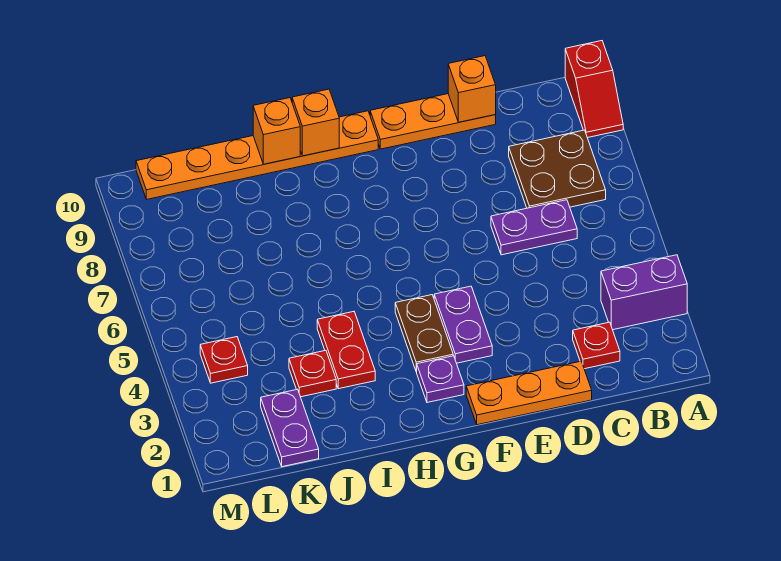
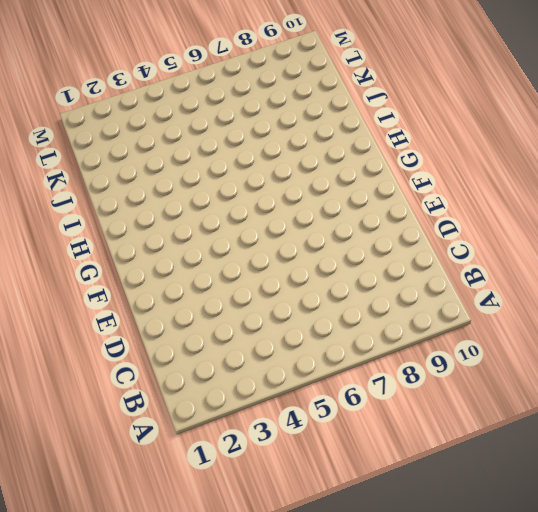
none -> purple brick A3:B3 level 1
none -> red slope A9:A10 level 1 top 10
none -> brown plate B7:C8 level 1

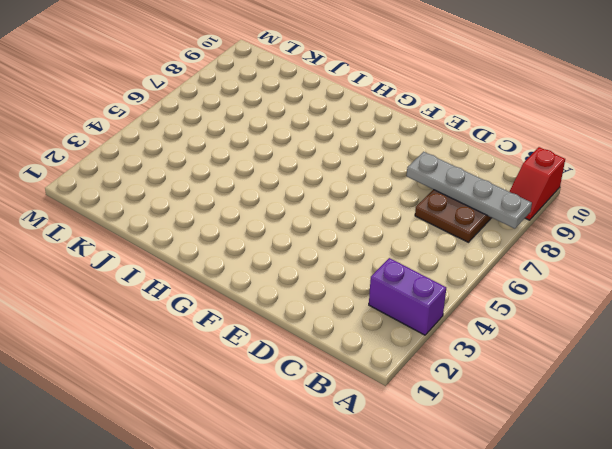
grey plate A8:D8 level 2 -> none
none -> red plate C2 level 1
none -> purple plate C6:D6 level 1
none -> orange plate D1:F1 level 1

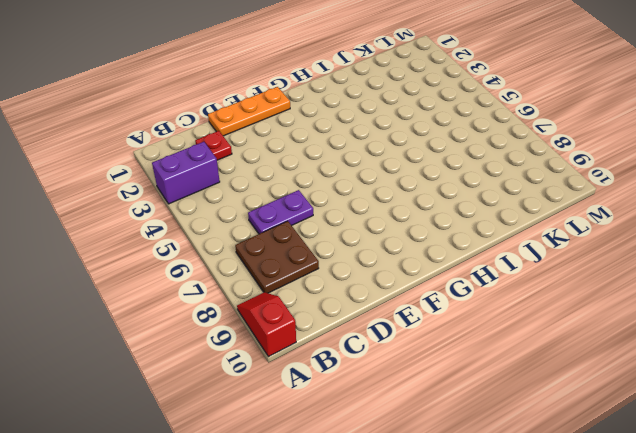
none -> orange plate D10:F10 level 1
none -> purple plate F3:F4 level 1
none -> purple plate G2 level 1

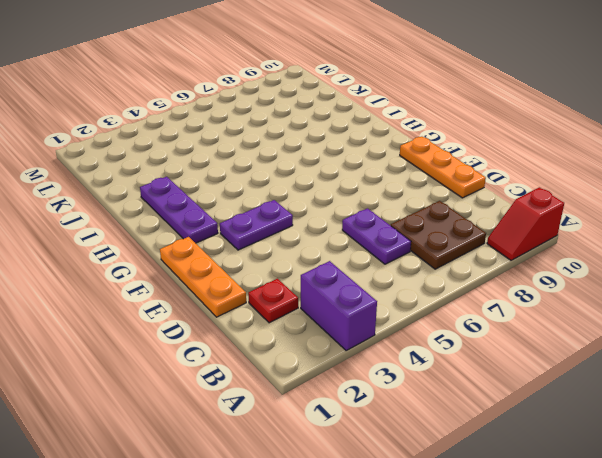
purple plate G2:I2 level 1 -> purple plate G2 level 1
none -> brown plate G3:G4 level 1
none -> orange plate G10:L10 level 1
none -> red plate I3:I4 level 1

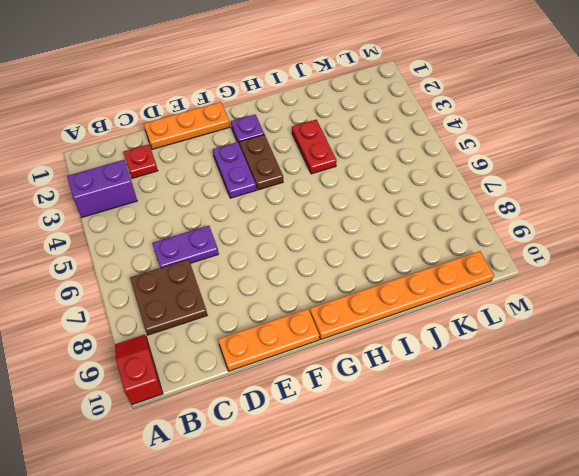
none -> red plate J3 level 1
none -> purple plate K1:K2 level 1
none -> red plate L4 level 1

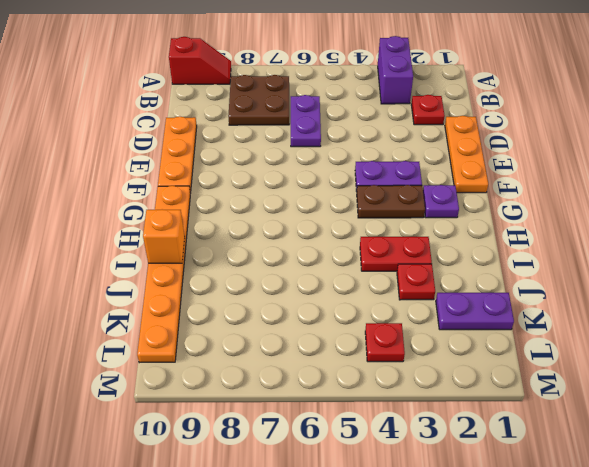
none -> orange brick D10 level 2
none -> orange brick H10 level 2

